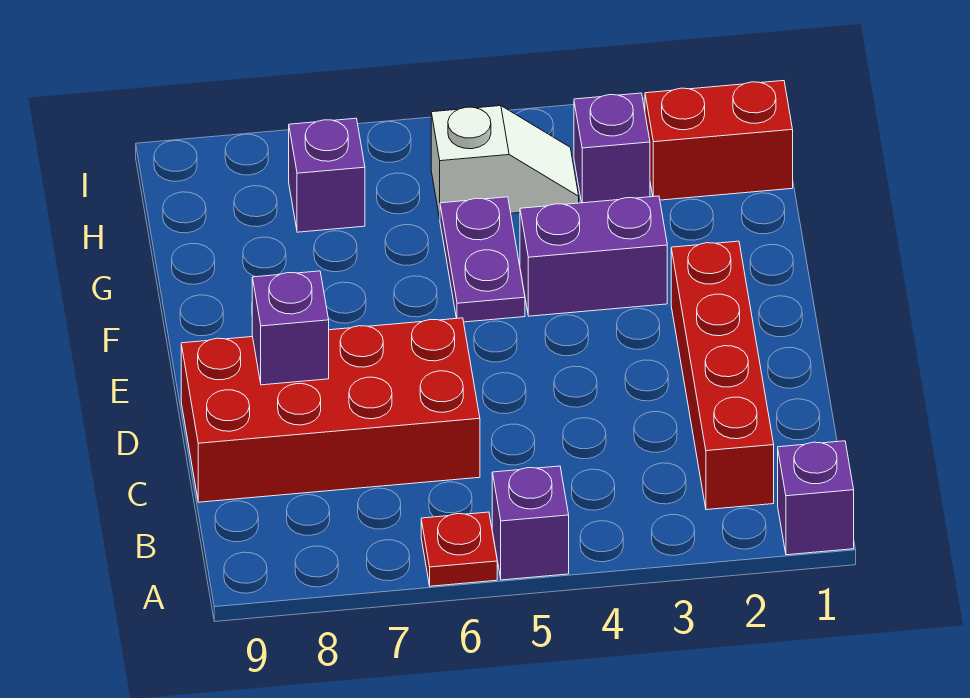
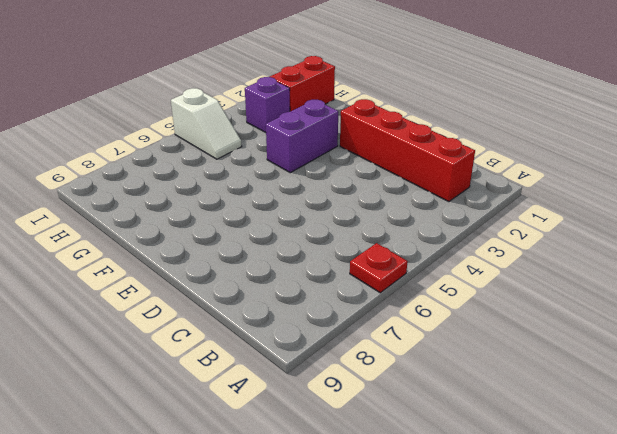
white slope H5:I5 level 1 top I -> white slope H4:H5 level 1 top 5
none -> purple brick A1 level 1
none -> purple brick A5 level 1
none -> red brick C6:D9 level 1

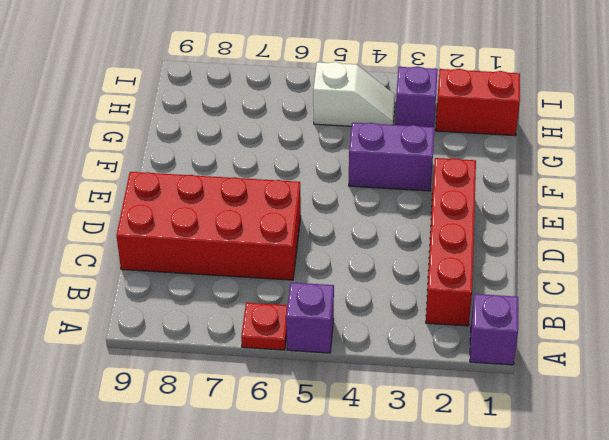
none -> purple plate F5:G5 level 1
none -> purple brick H7 level 1
none -> purple brick D8 level 2

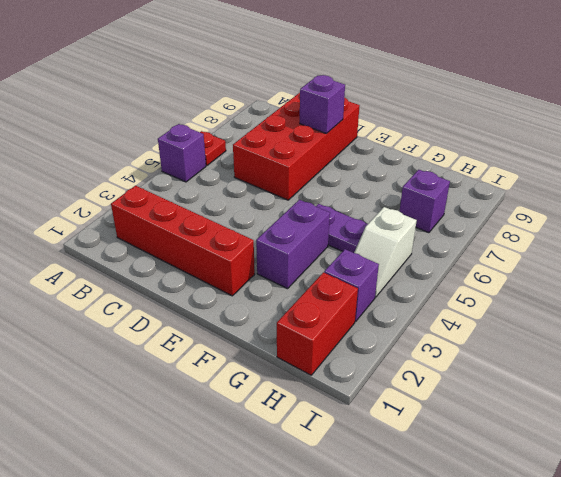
none -> purple brick A1 level 1

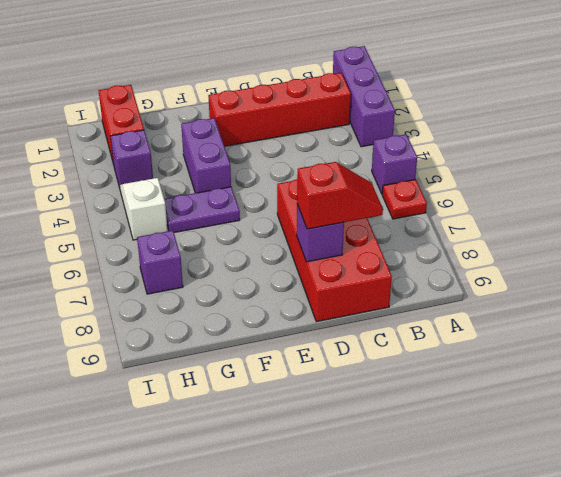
purple brick A1:A3 level 1 -> purple brick A1 level 1
red slope C8:D8 level 3 top D -> none

